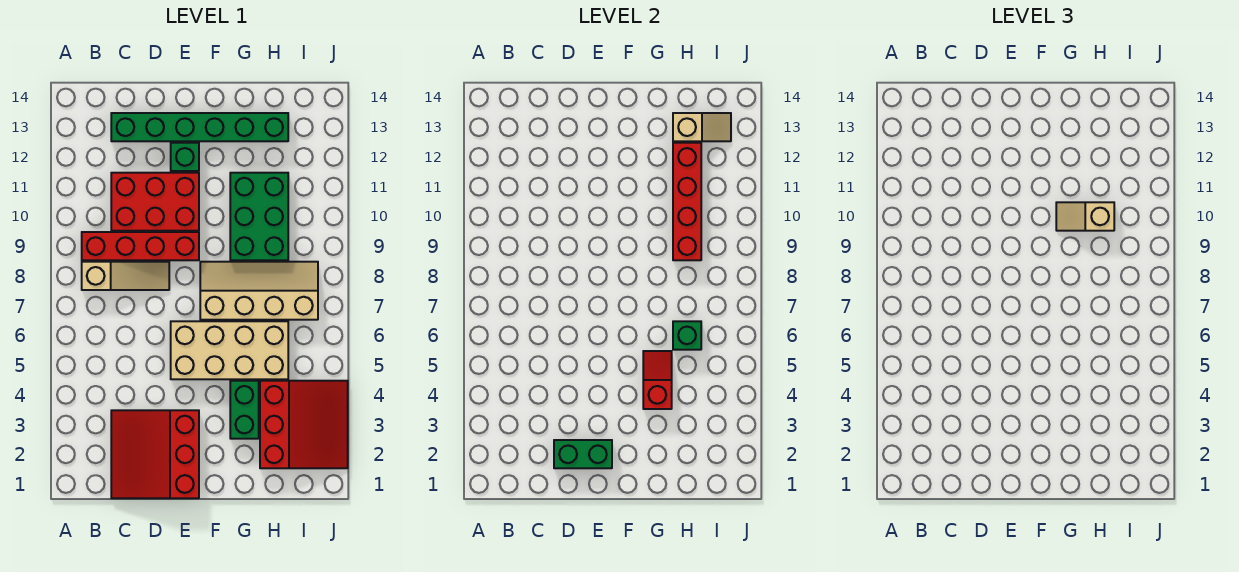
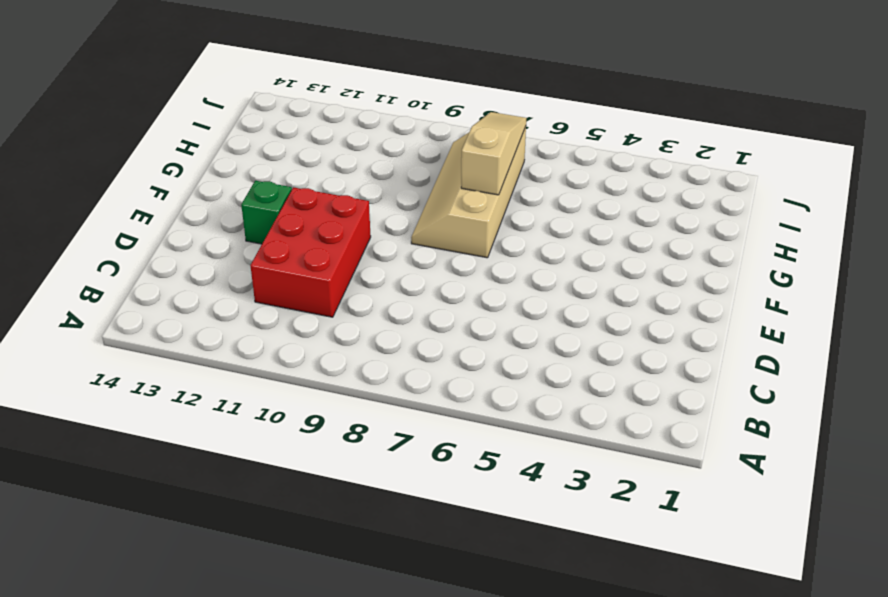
tan slope G7:I7 level 2 top G -> tan slope B8:D8 level 1 top B
none -> red brick B9:E9 level 1
none -> red slope C1:E3 level 1 top E
none -> green brick C13:H13 level 1

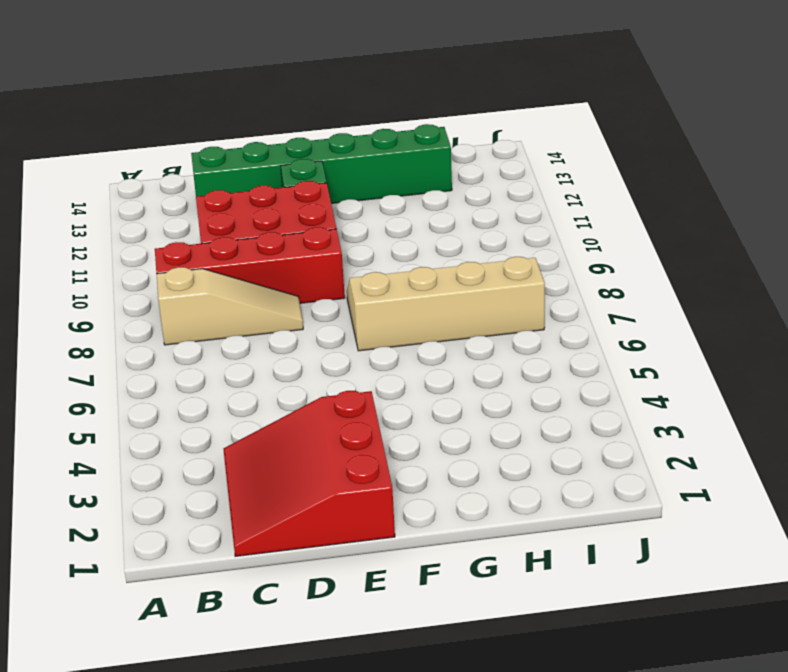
none -> tan brick E5:H6 level 1
none -> green brick G3:G4 level 1
none -> green brick G9:H11 level 1

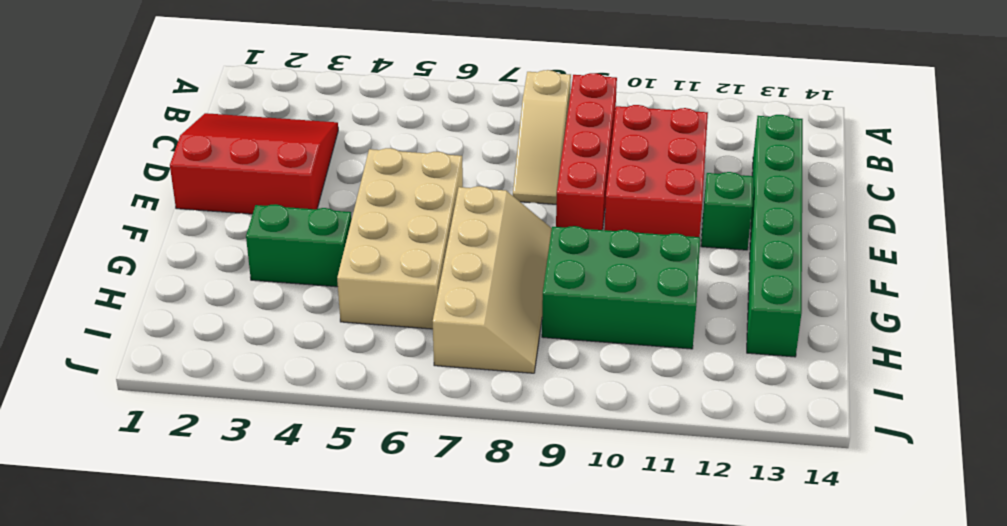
none -> red slope H2:J4 level 1 top H
none -> green brick D2:E2 level 2
none -> red slope G4:G5 level 2 top 4

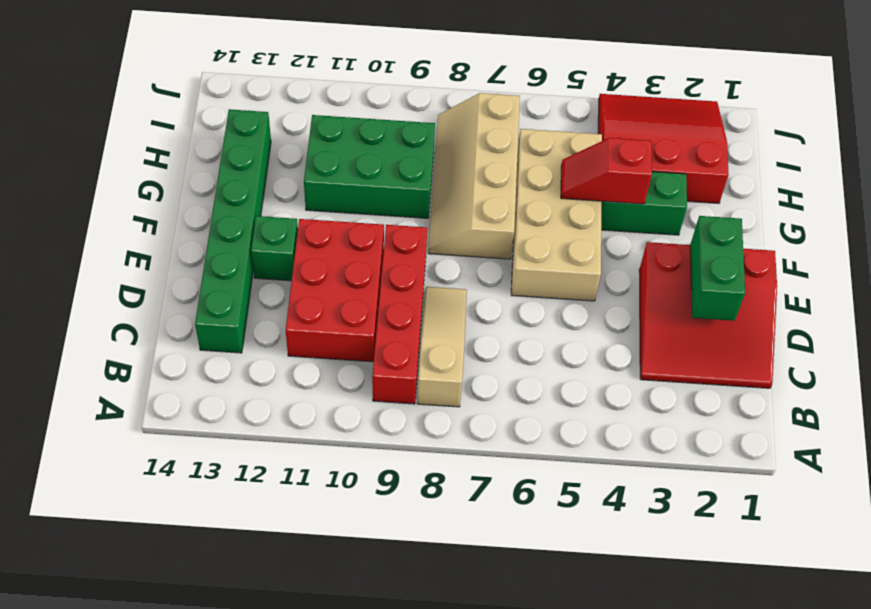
none -> green brick H6 level 2
none -> red brick H9:H12 level 2
none -> tan slope H13:I13 level 2 top H

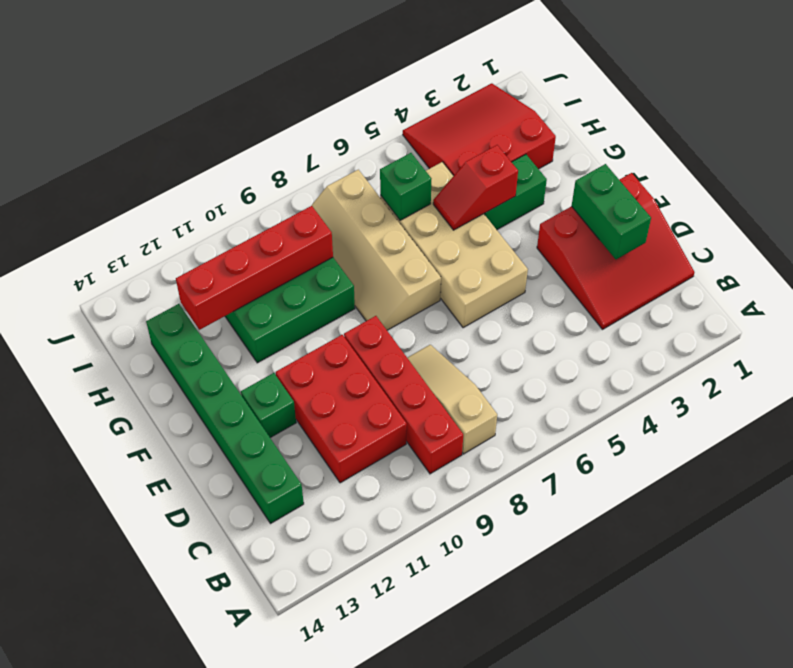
none -> tan slope H13:I13 level 2 top H
none -> tan slope G10:H10 level 3 top H

